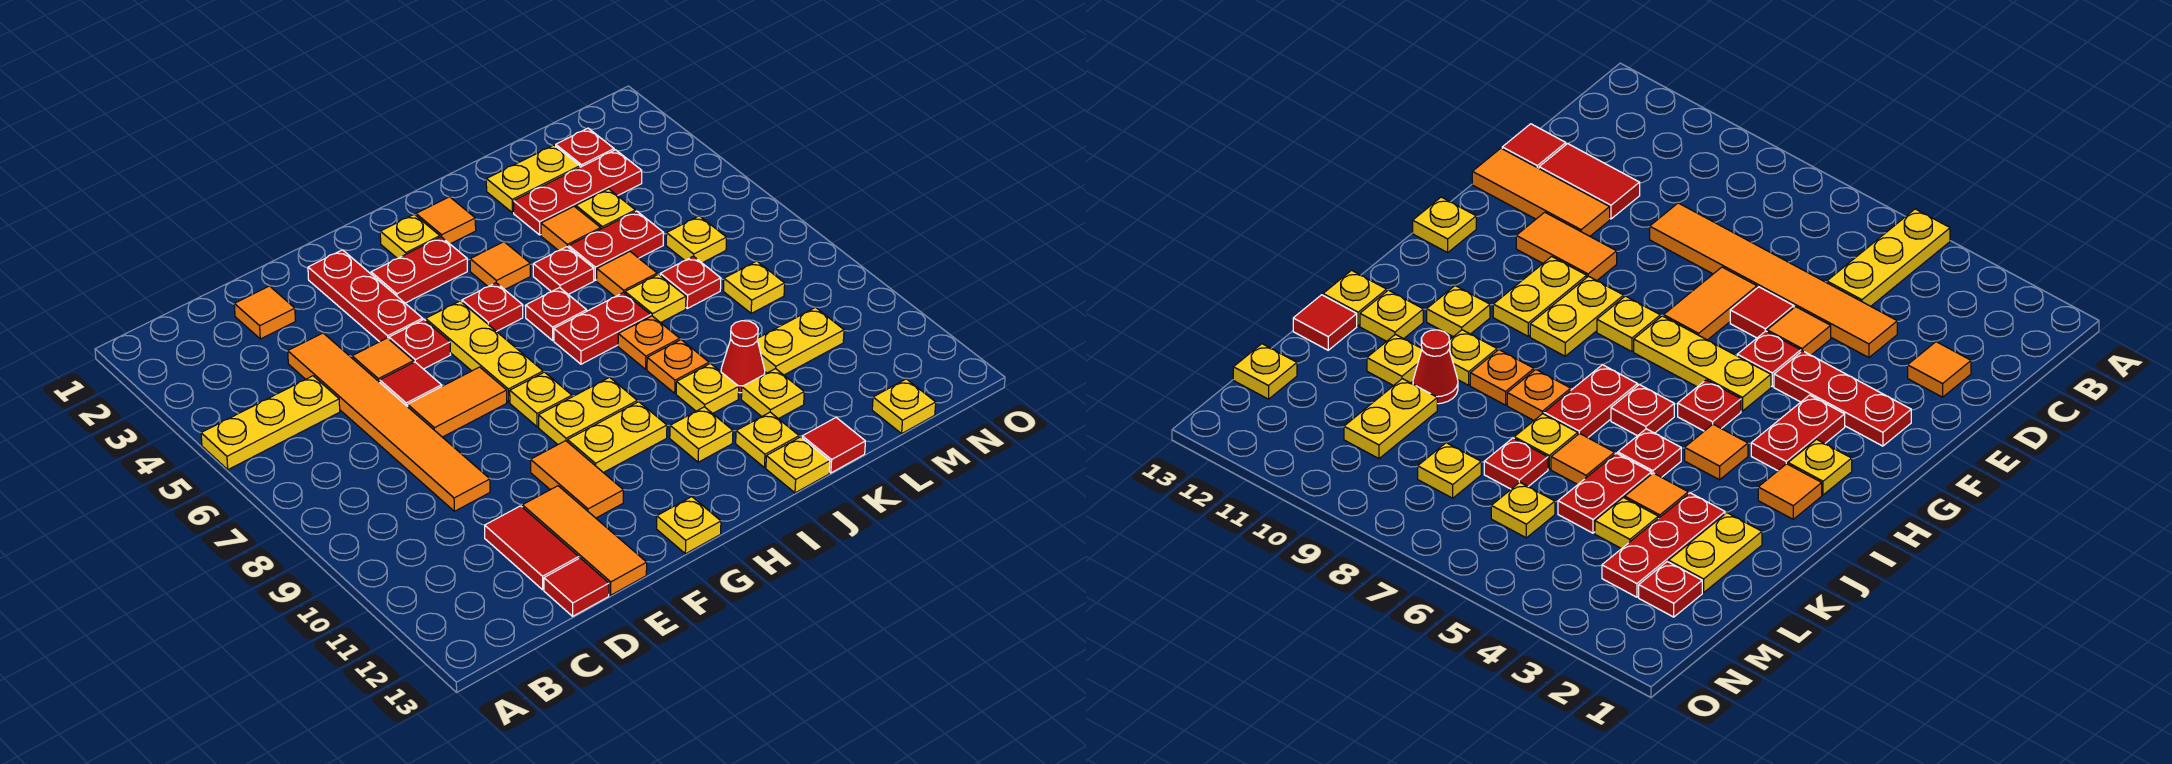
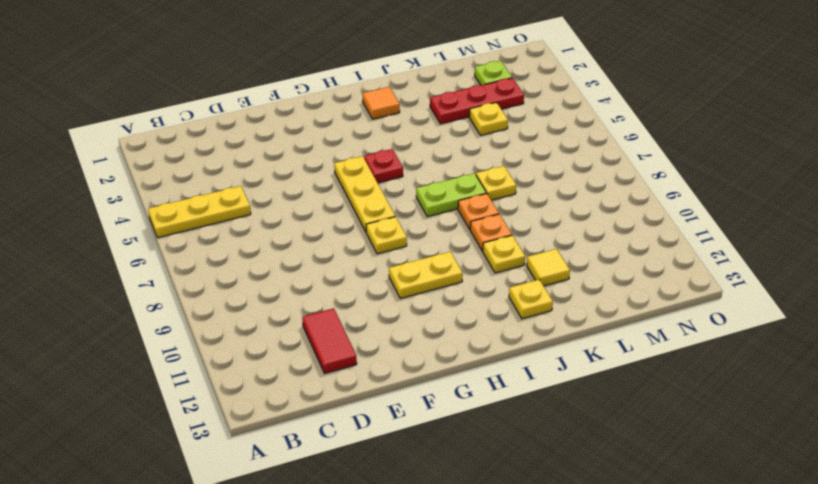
lime plate I7:J7 level 1 -> red plate I7:J7 level 1
yellow tile K11 level 1 -> yellow plate K11 level 1
lime plate M2 level 1 -> red plate M2 level 1
none -> orange tile D2 level 1
none -> orange tile D4:D9 level 1
none -> red tile D13 level 1
none -> orange tile E5 level 1

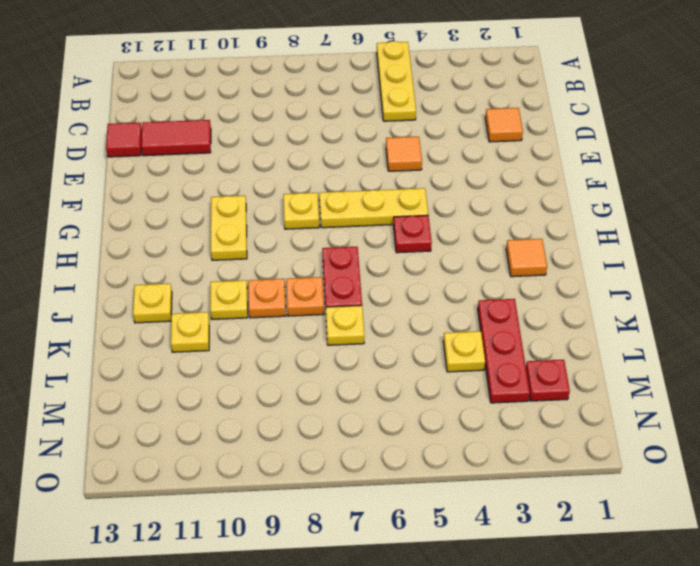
none -> orange tile D4:D9 level 1
none -> red tile E6 level 1
none -> orange tile E7:F7 level 1
none -> orange tile E11:E13 level 1

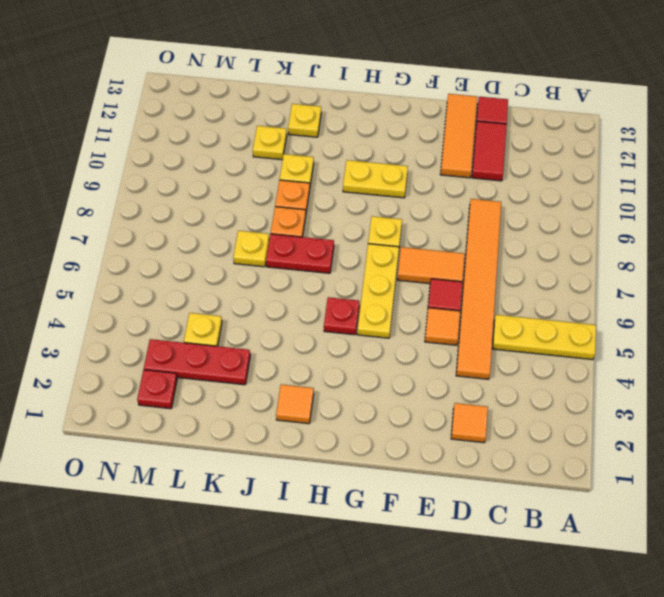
none -> red plate F2:F4 level 1
none -> red plate F5 level 1
none -> orange tile F10:F11 level 1
none -> red plate G3:H3 level 1

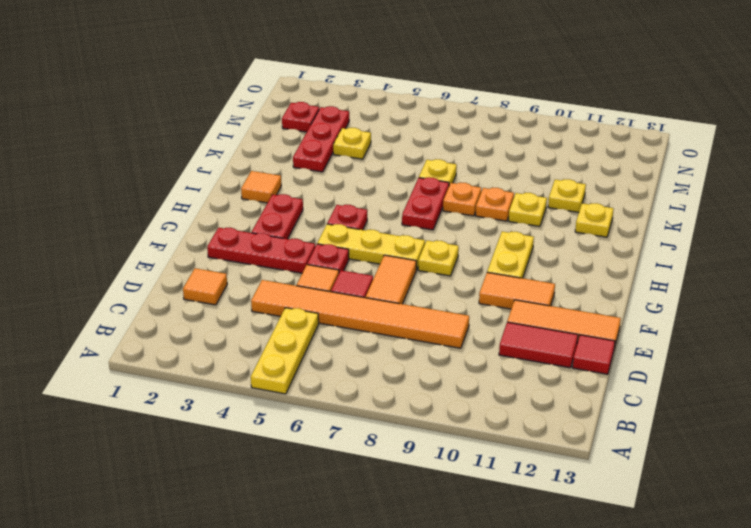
none -> yellow plate G9:H9 level 1
none -> yellow plate G13 level 1
none -> yellow plate H2 level 1
none -> orange tile I4 level 1

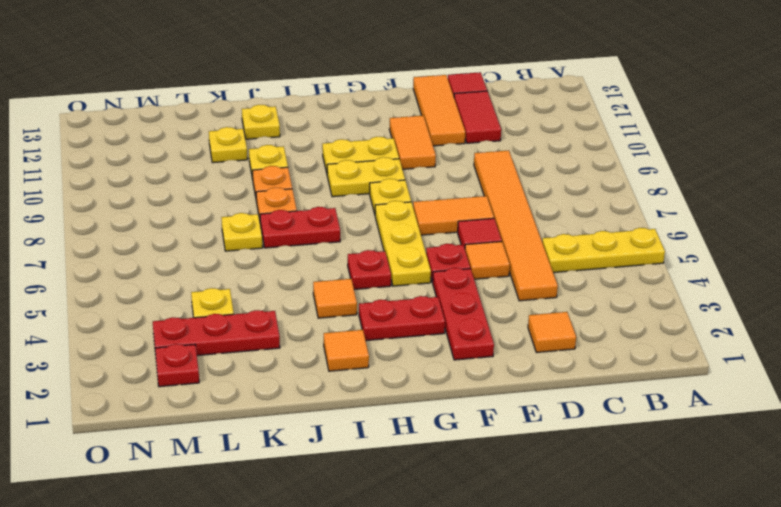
none -> yellow plate G13 level 1
none -> yellow plate H2 level 1
none -> red plate I6 level 1
none -> yellow plate I11 level 1

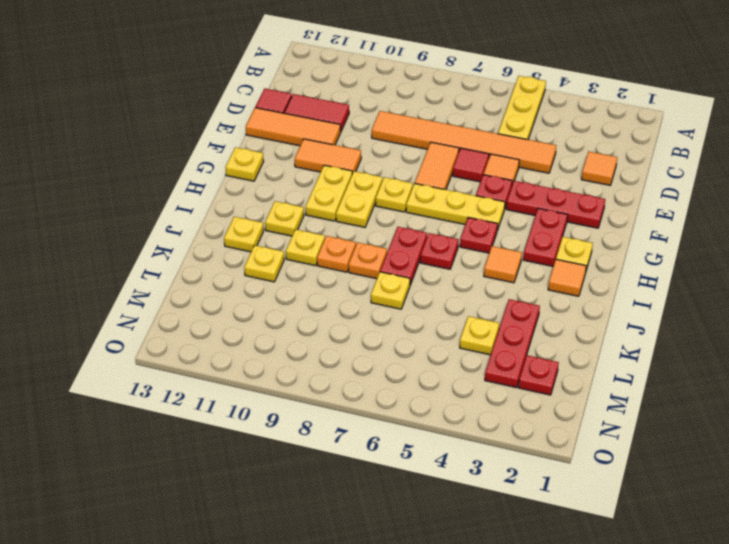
none -> red plate J5 level 1
none -> yellow plate J13 level 1
none -> yellow plate K2:L2 level 1
none -> orange tile K4 level 1

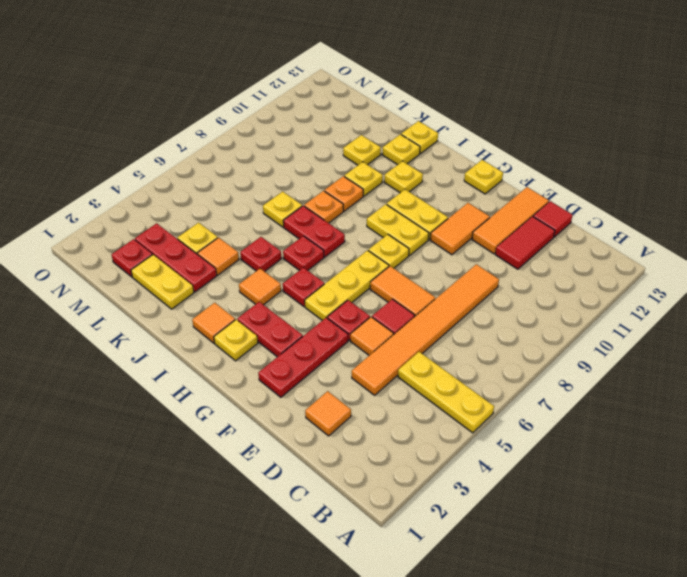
none -> red plate K5:L5 level 1
none -> orange tile K6 level 1
none -> red cone K10 level 1
none -> red tile K13 level 1

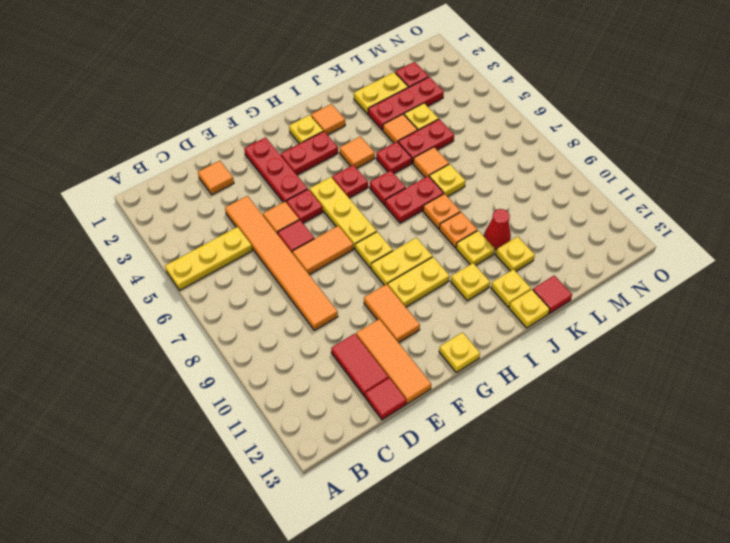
none -> red plate L7 level 1
none -> yellow plate L10:M10 level 1
none -> yellow plate M6 level 1
none -> yellow plate M8 level 1

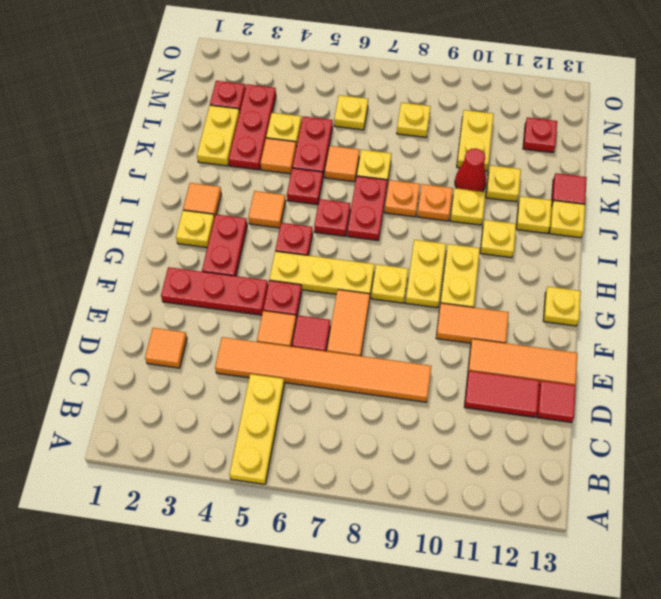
red plate M12 level 1 -> red plate L7 level 1
none -> yellow plate M13 level 1

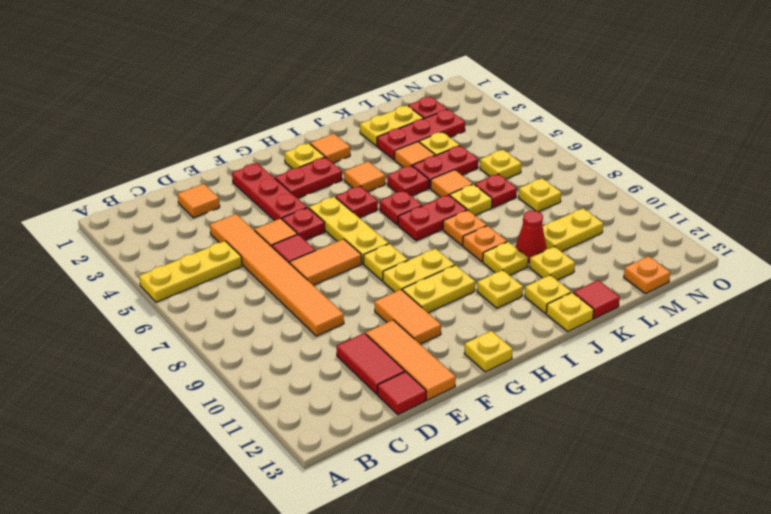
orange plate M13 level 1 -> yellow plate M13 level 1

